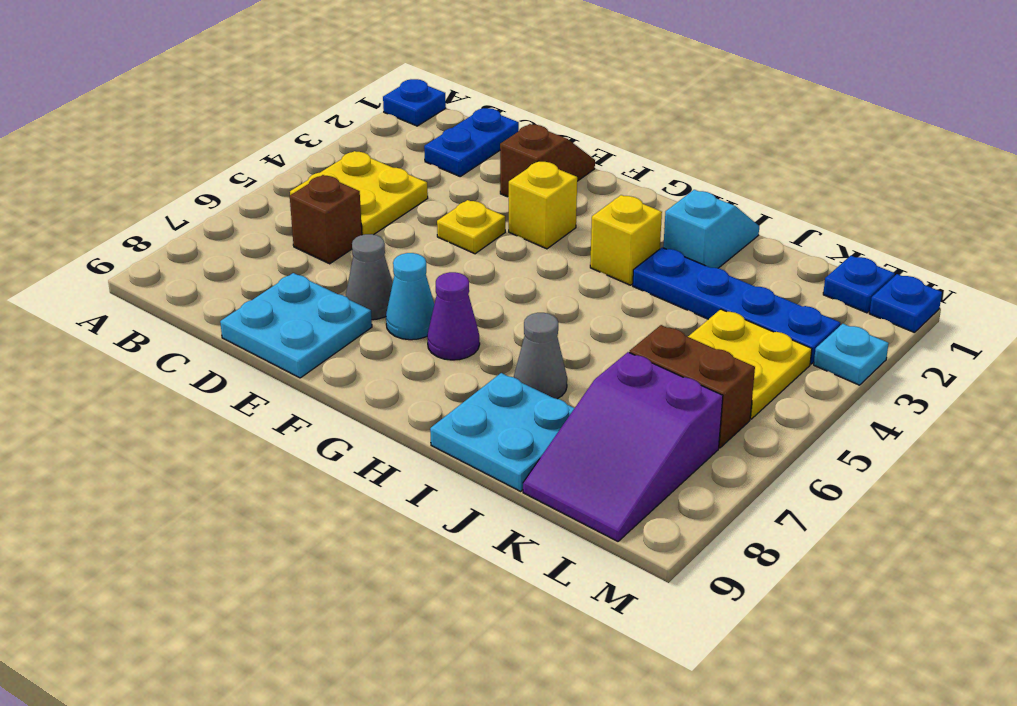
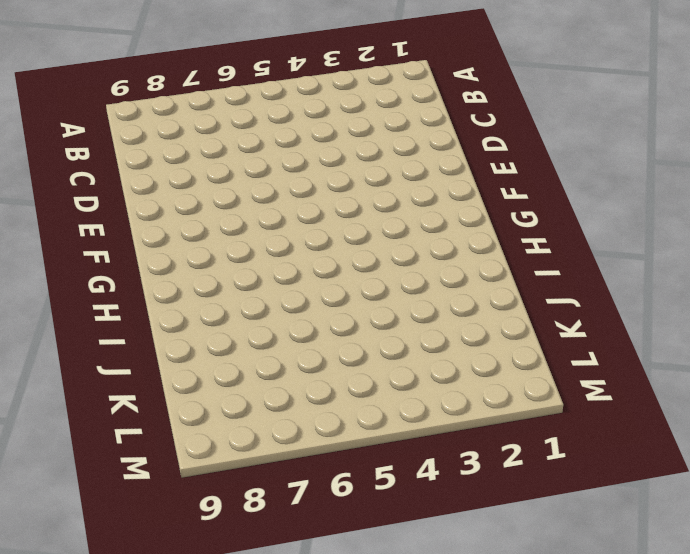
none -> blue plate A1 level 1
none -> yellow plate B4:C5 level 1
none -> blue plate C1:C2 level 1

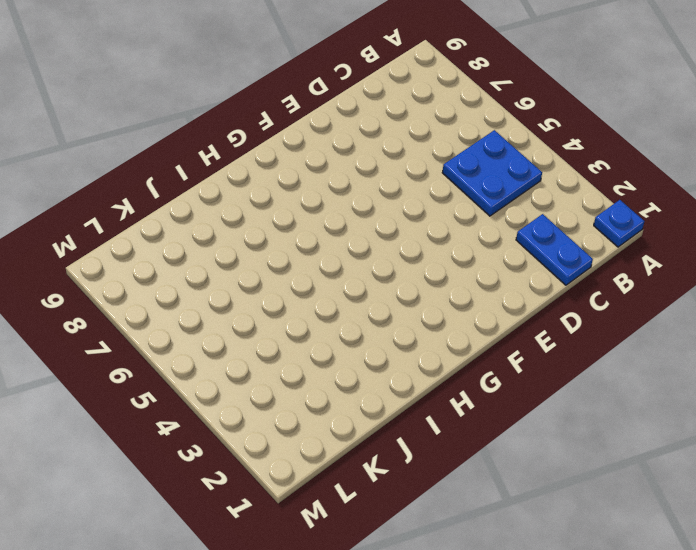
blue plate B4:C5 level 1 -> yellow plate B4:C5 level 1
none -> brown brick C6 level 1
none -> cyan plate D8:E9 level 1
none -> brown slope E1:E2 level 1 top 2

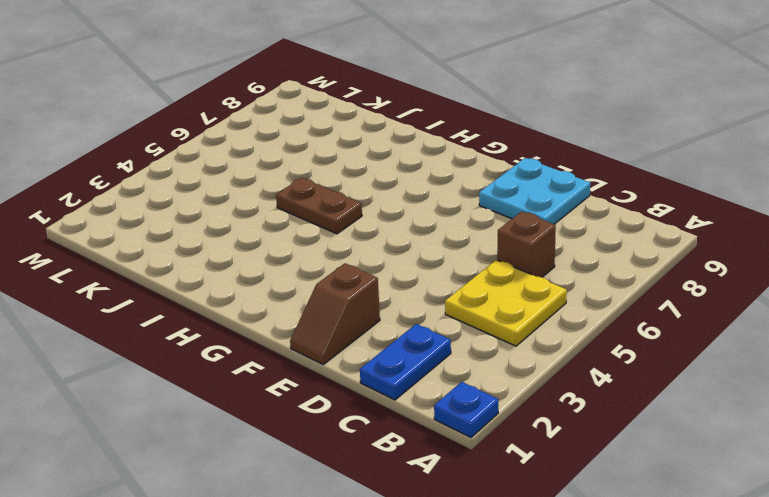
brown plate H5:I5 level 1 -> none
none -> yellow plate E4 level 1
none -> grey cone E7 level 1
none -> yellow brick F3 level 1

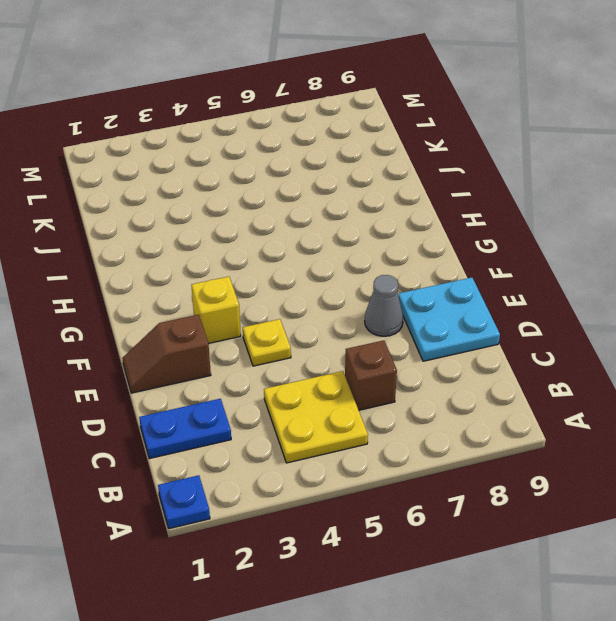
none -> cyan cone F7 level 1
none -> purple cone G7 level 1
none -> yellow brick H3 level 1

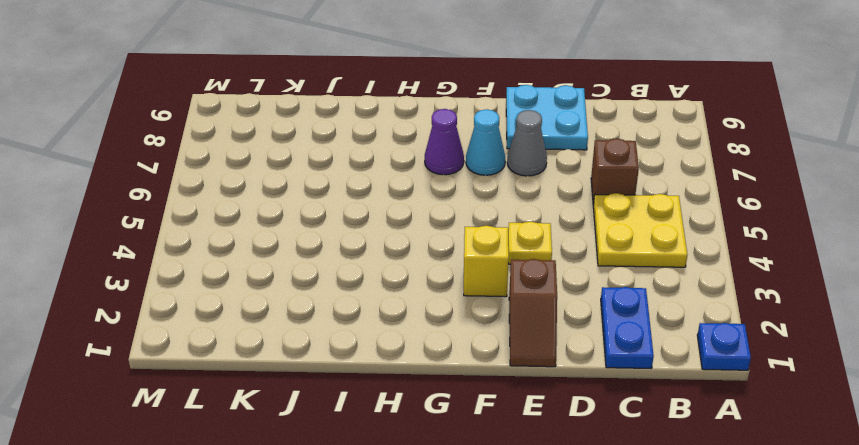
none -> yellow brick H3 level 1
none -> cyan slope I1:I2 level 1 top 2
none -> blue plate I3:L3 level 1

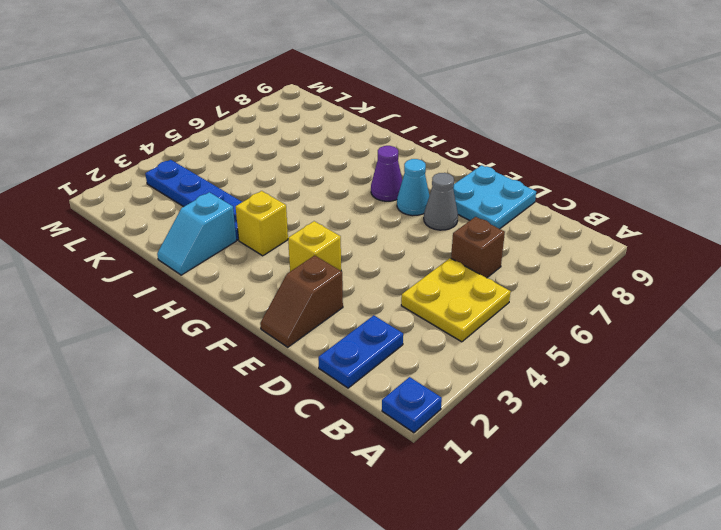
none -> yellow plate E4 level 1
none -> grey cone I7 level 1
none -> cyan plate I8:J9 level 1

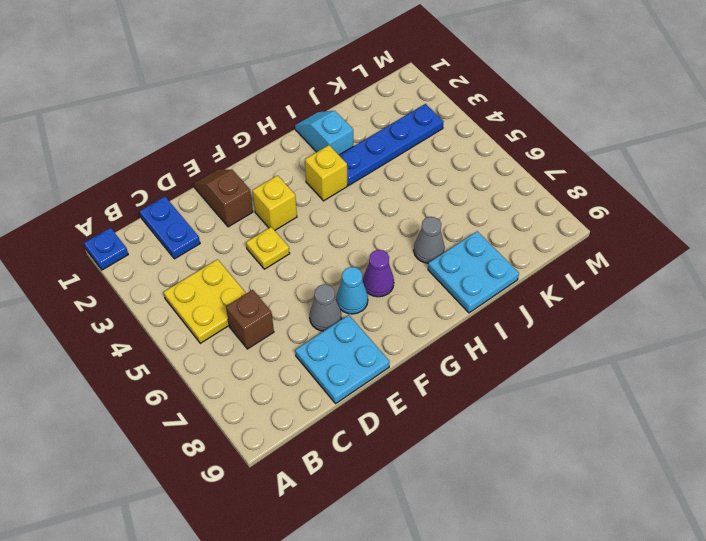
none -> yellow plate K4:L5 level 1
none -> brown brick K6:L6 level 1
none -> purple slope K7:L9 level 1 top 7

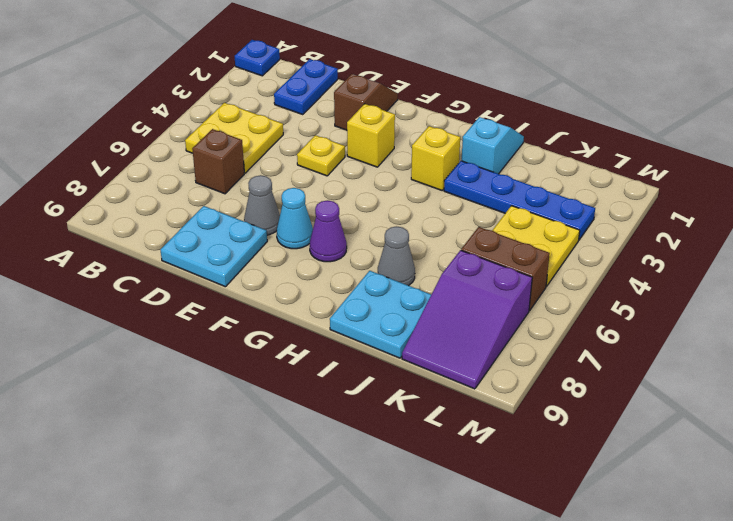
none -> blue plate L1 level 1
none -> blue plate M1 level 1
none -> cyan plate M3 level 1

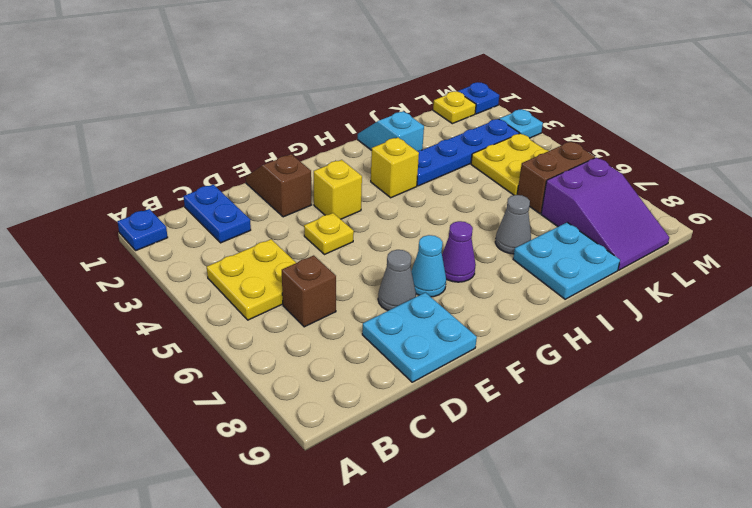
yellow plate L1 level 1 -> blue plate L1 level 1

